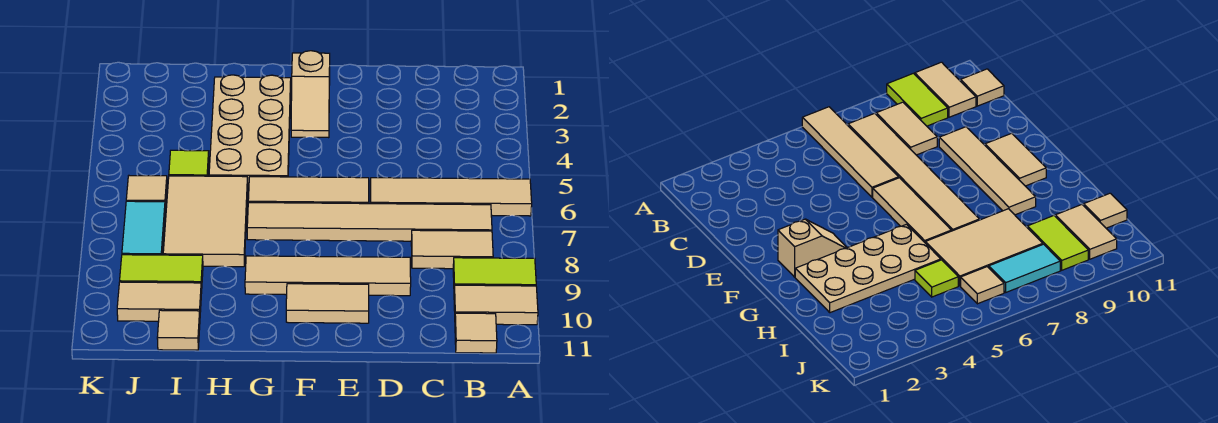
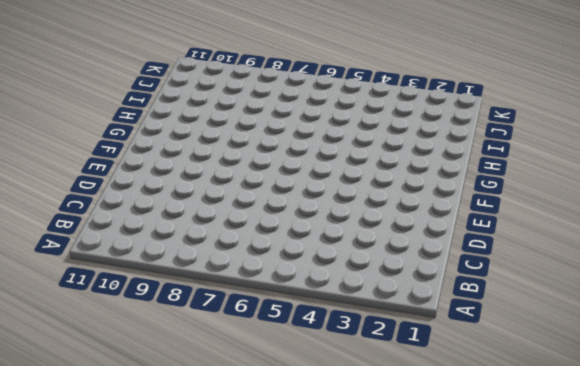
none -> tan tile A6:D6 level 1
none -> lime tile A9:B9 level 1
none -> tan tile A10:B10 level 1

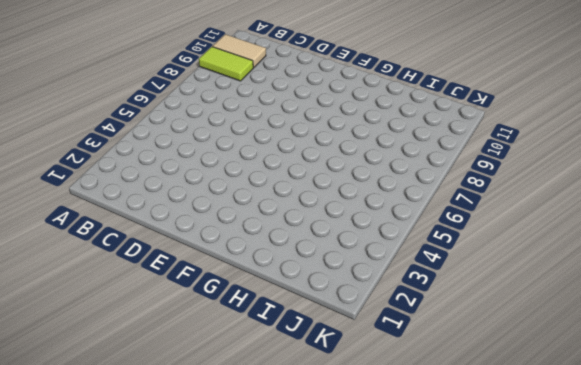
none -> tan tile A6:D6 level 1
none -> tan tile B7:G7 level 1
none -> tan tile B8:C8 level 1

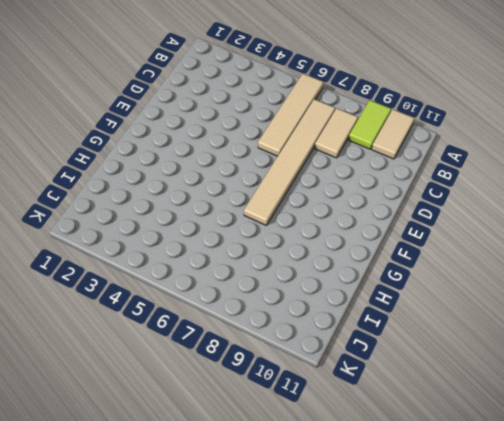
none -> tan tile B11 level 1
none -> tan tile D9:G9 level 1
none -> tan tile E6:G6 level 1

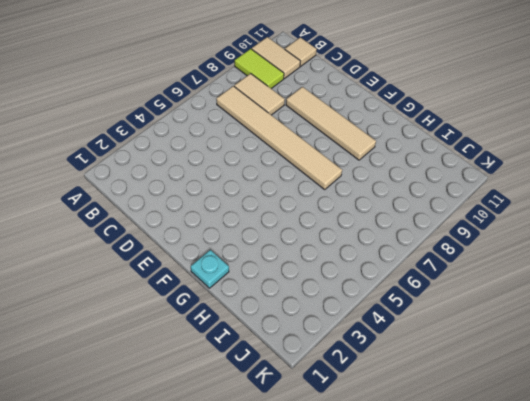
cyan plate G1 level 1 -> none
none -> tan tile A6:D6 level 1
none -> tan tile E6:G6 level 1
none -> tan tile E10:F10 level 1

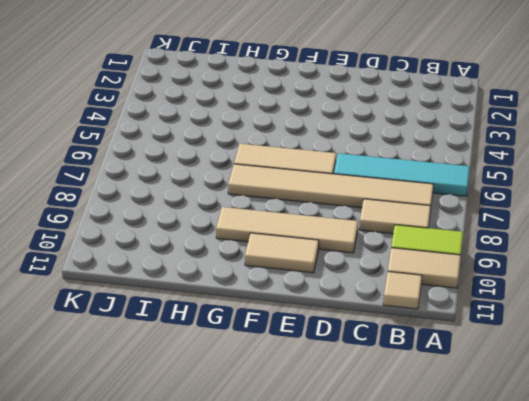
cyan tile A6:D6 level 1 -> tan tile A6:D6 level 1
none -> tan slope F2:F3 level 1 top 2
none -> tan plate G2:H5 level 1
none -> tan tile H6:I8 level 1

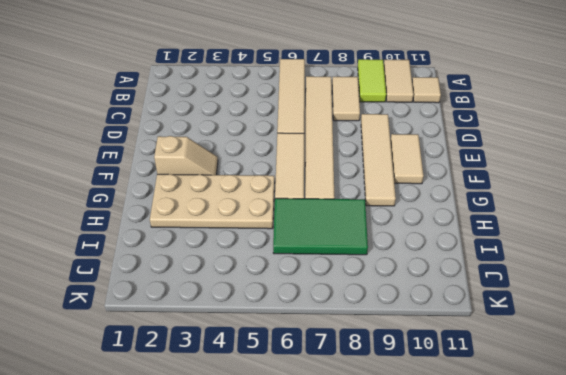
green tile H6:I8 level 1 -> tan tile H6:I8 level 1
none -> lime tile I5 level 1
none -> lime tile I9:J9 level 1
none -> tan tile I10:J10 level 1

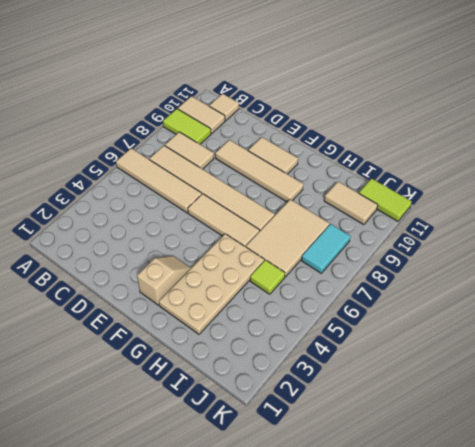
lime tile J11:K11 level 1 -> lime tile I9:J9 level 1
none -> tan tile I11 level 1
none -> tan tile J6 level 1

